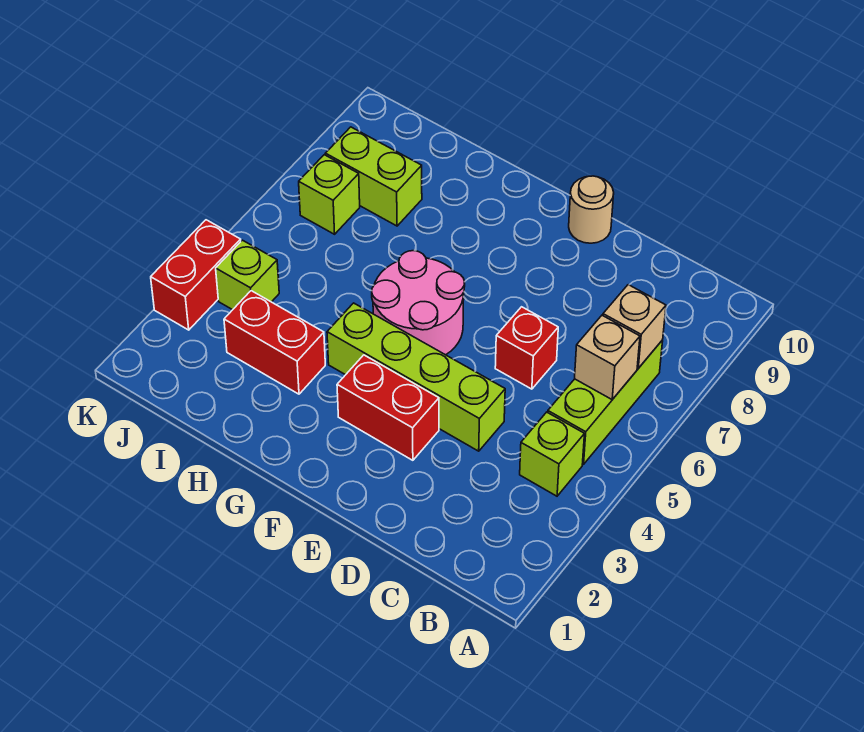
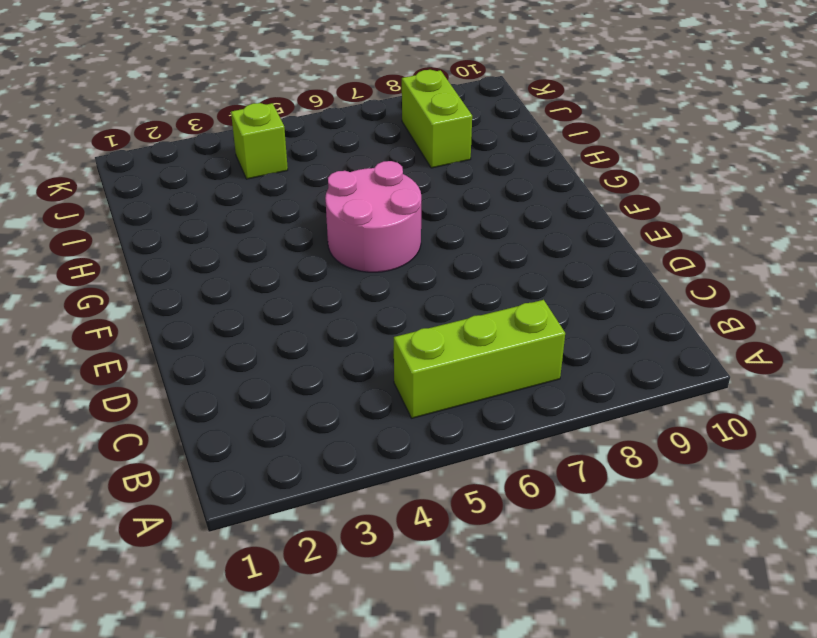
none -> lime brick B4 level 1
none -> lime brick D4:G4 level 1
none -> red brick D6 level 1

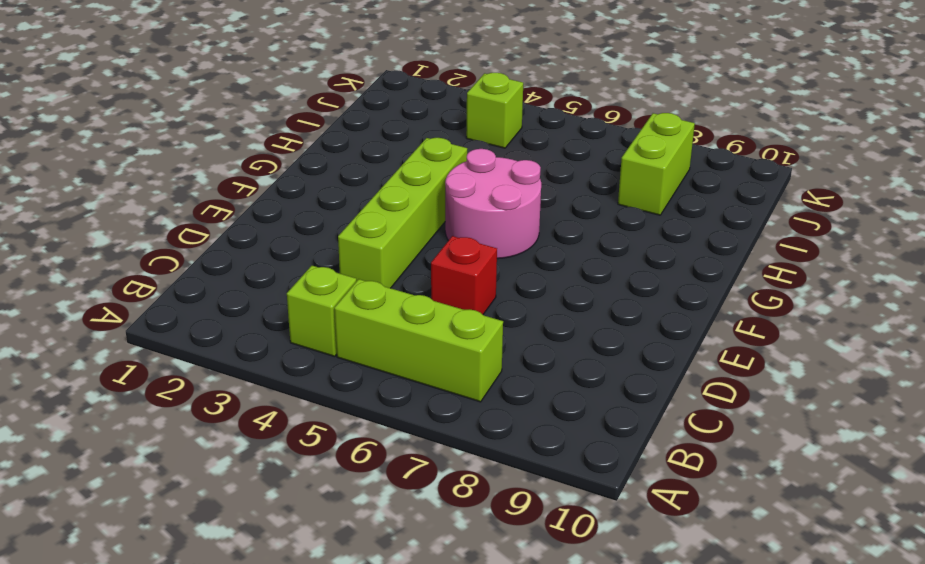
none -> red brick E3:F3 level 1
none -> tan round brick E10 level 1
none -> red brick H3:I3 level 1

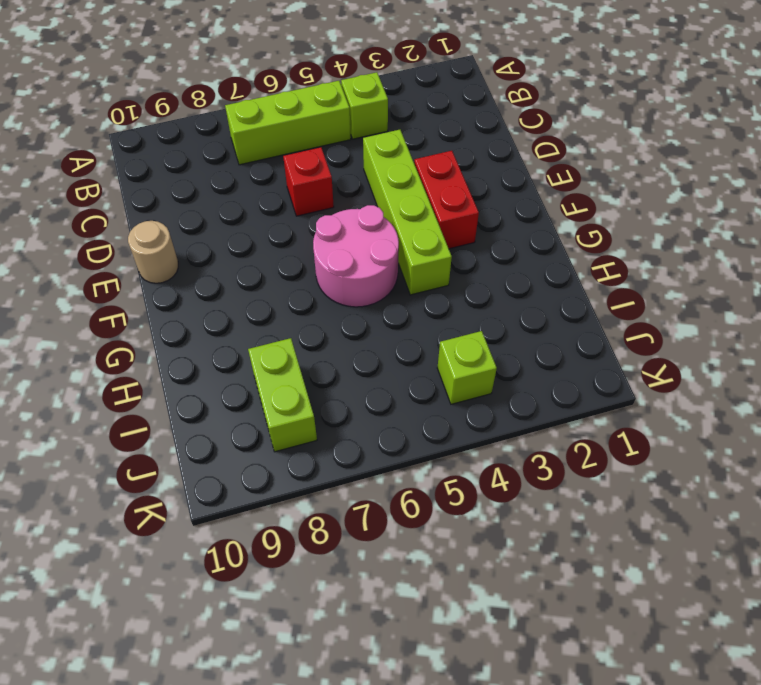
none -> red brick H3:I3 level 1
none -> lime brick J7 level 1
none -> red brick K3:K4 level 1

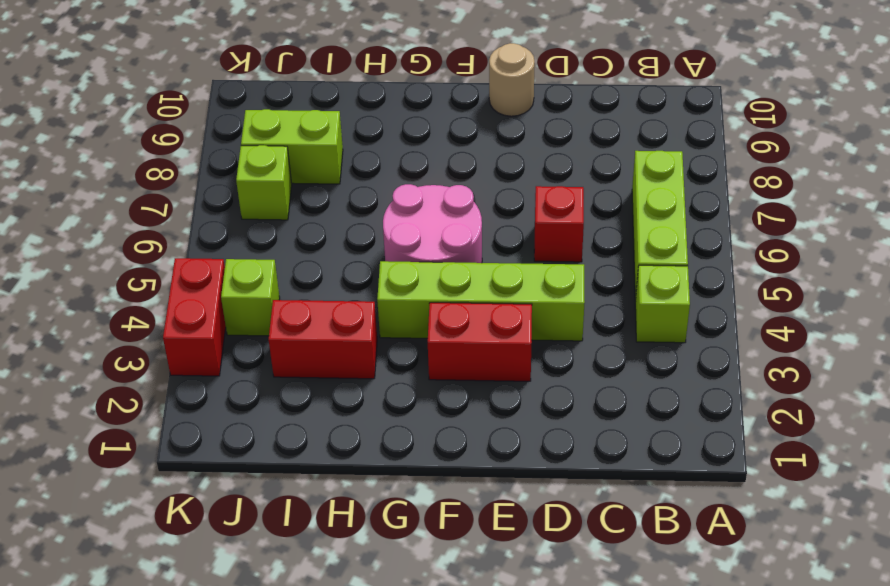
none -> tan brick B6 level 2
none -> tan brick B7 level 2

